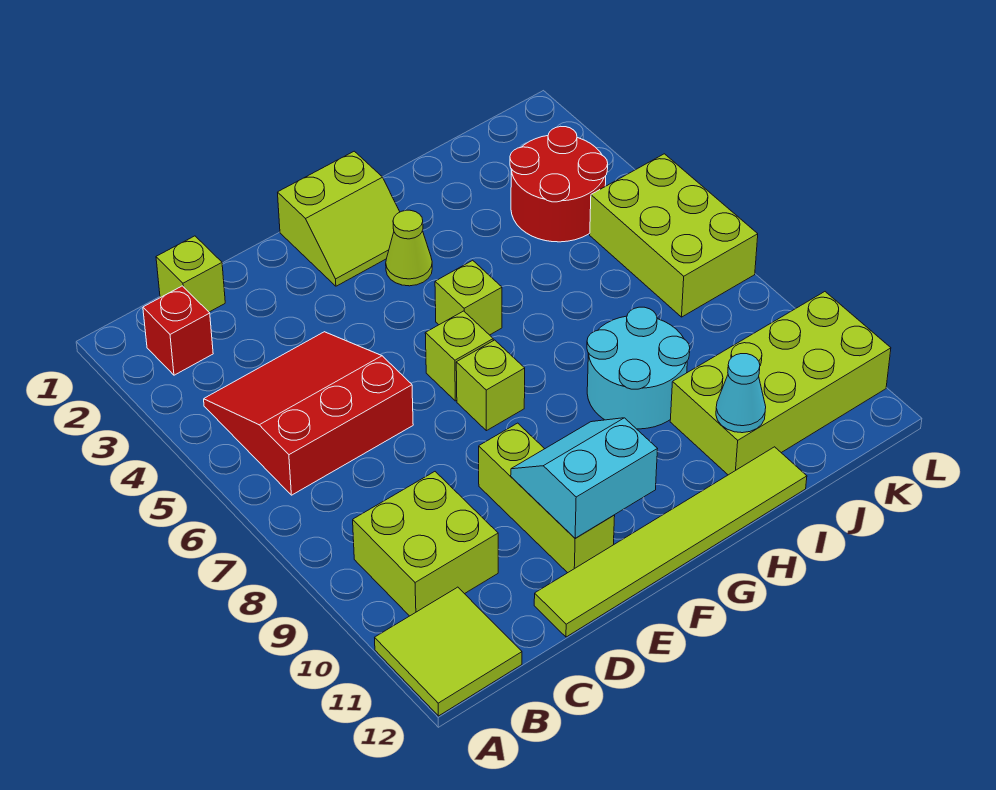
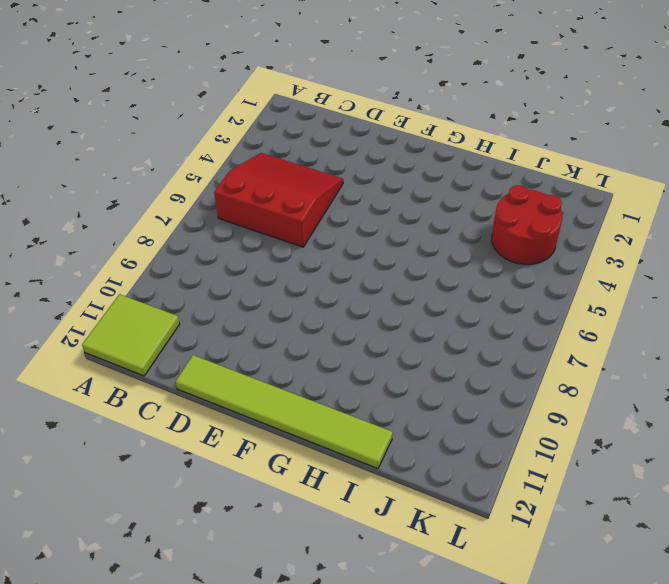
none -> red brick B2 level 1
none -> lime brick B9:C10 level 1
none -> lime brick C1 level 1

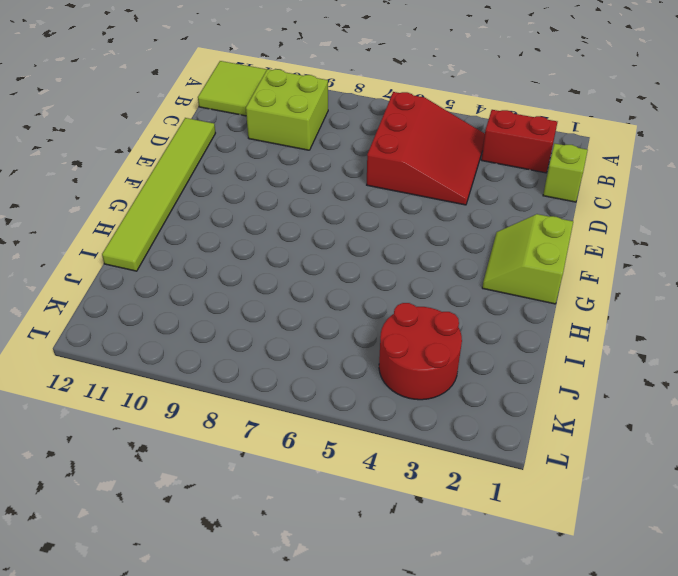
red brick B2:B3 level 1 -> red brick B2 level 1
none -> lime brick E9:E11 level 1
none -> lime brick F6 level 1
none -> lime brick F7 level 1

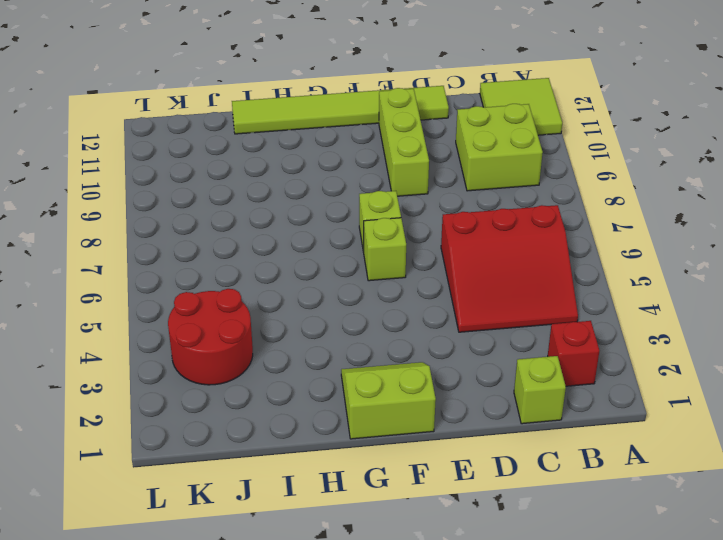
none -> lime cone G3 level 1
none -> lime brick G5 level 1
none -> cyan round brick H8:I9 level 1

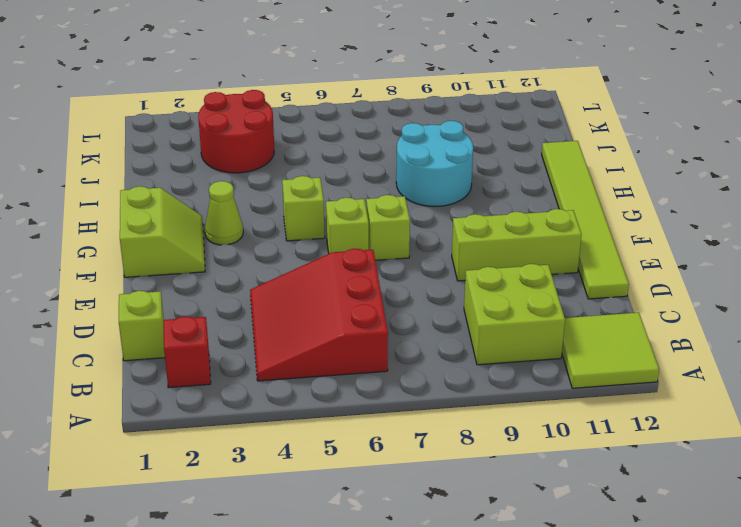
none -> lime brick I10:L11 level 1
none -> lime brick K5:L7 level 1
none -> cyan slope E10:F11 level 2 top 11

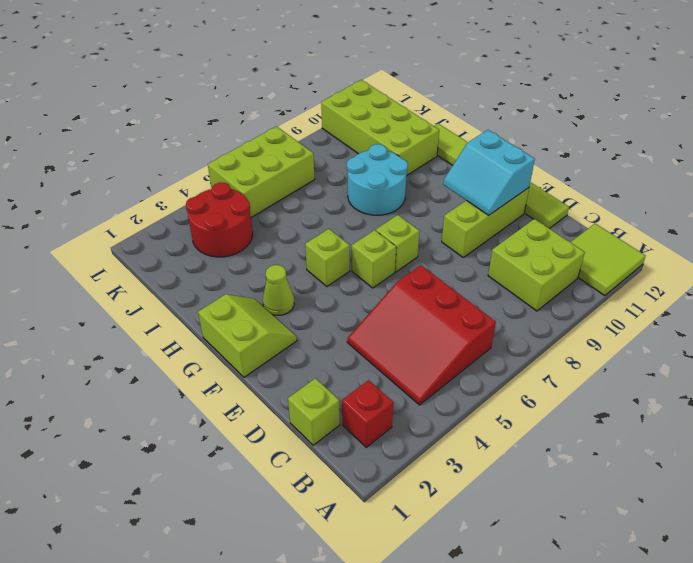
none -> cyan cone I11 level 2

